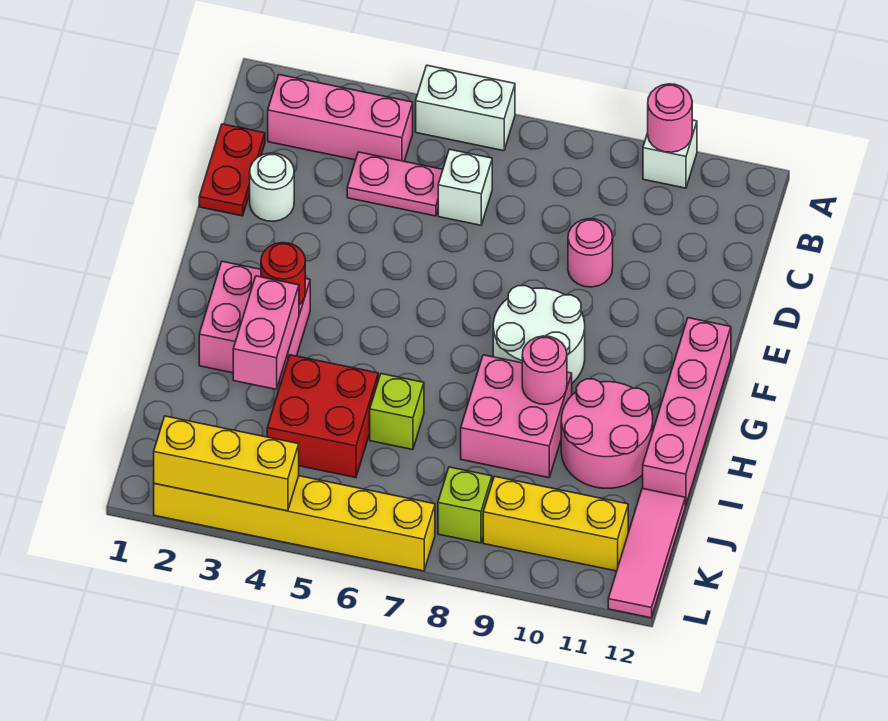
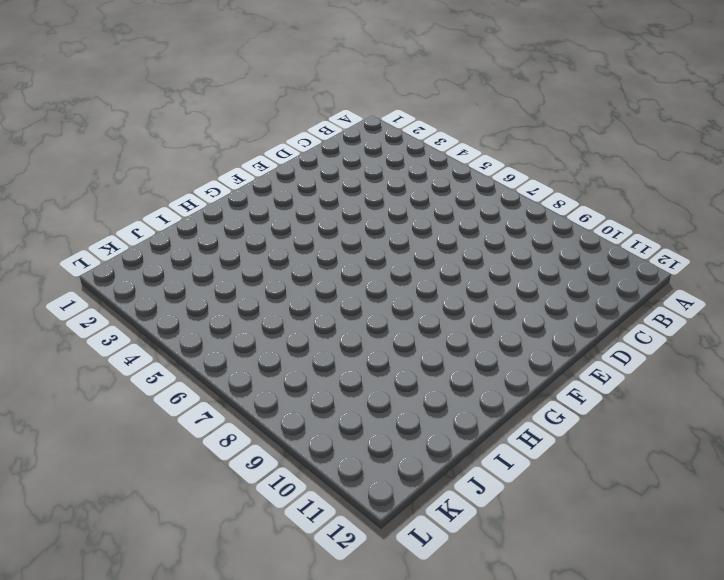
none -> white brick A5:A6 level 1
none -> white brick A10 level 1
none -> pink brick B2:B4 level 1

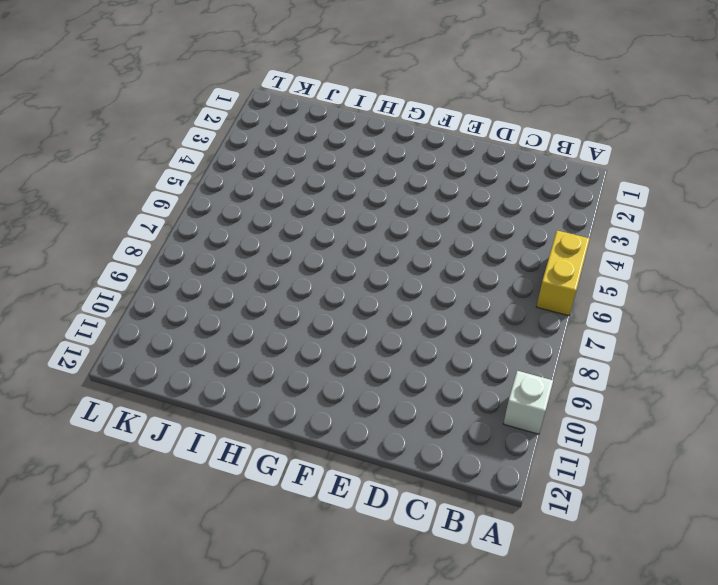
yellow brick A5:A6 level 1 -> white brick A5:A6 level 1
none -> pink brick B2:B4 level 1
none -> red plate C1:D1 level 1
none -> pink plate C4:C5 level 1

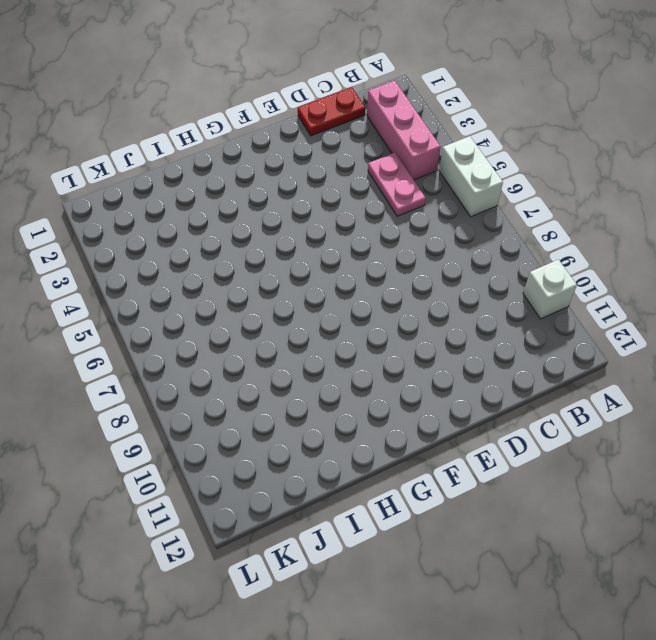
none -> white brick C6 level 1
none -> white round brick D2 level 1
none -> pink round brick D9 level 1

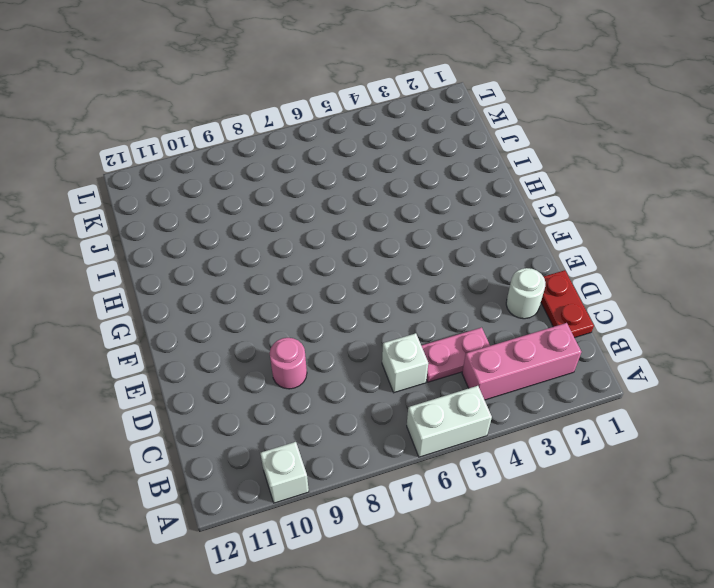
none -> white round brick F8:G9 level 1
none -> pink brick F12:I12 level 1
none -> pink brick G2:H3 level 1

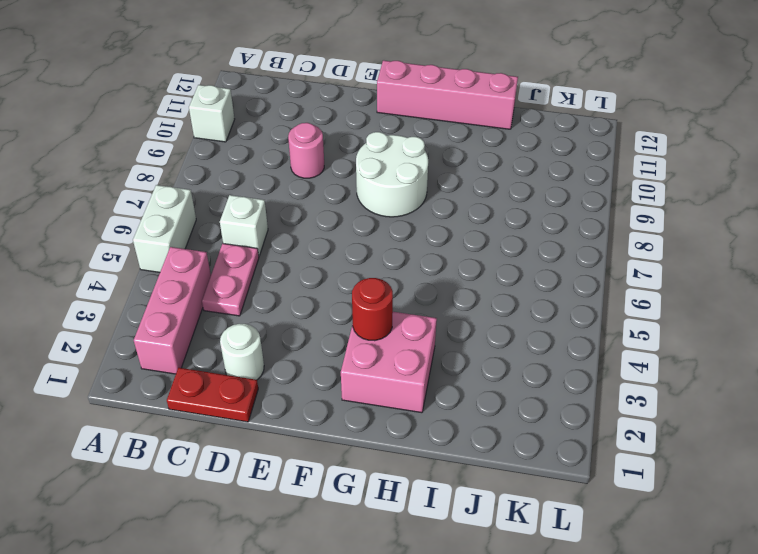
none -> pink brick H8:I9 level 1
none -> pink round brick H10:I11 level 1
none -> red brick I4:J5 level 1

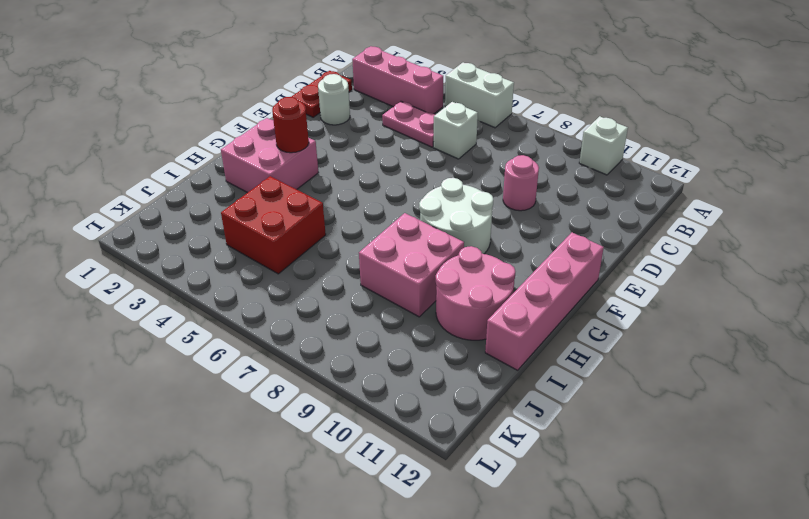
none -> lime brick I6 level 1
none -> pink tile J12:L12 level 1
none -> lime brick K8 level 1

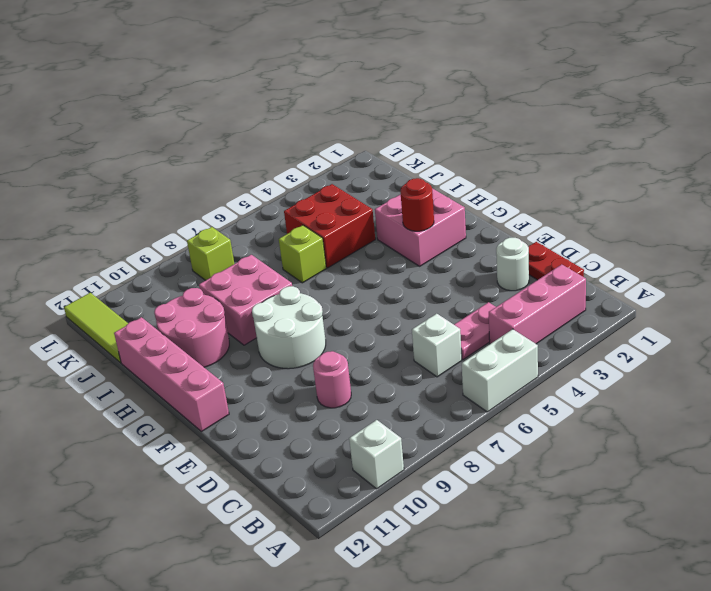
lime tile J12:L12 level 1 -> pink tile J12:L12 level 1
none -> yellow brick K9:K11 level 1
none -> yellow brick L2:L7 level 1
none -> pink round brick A10 level 2

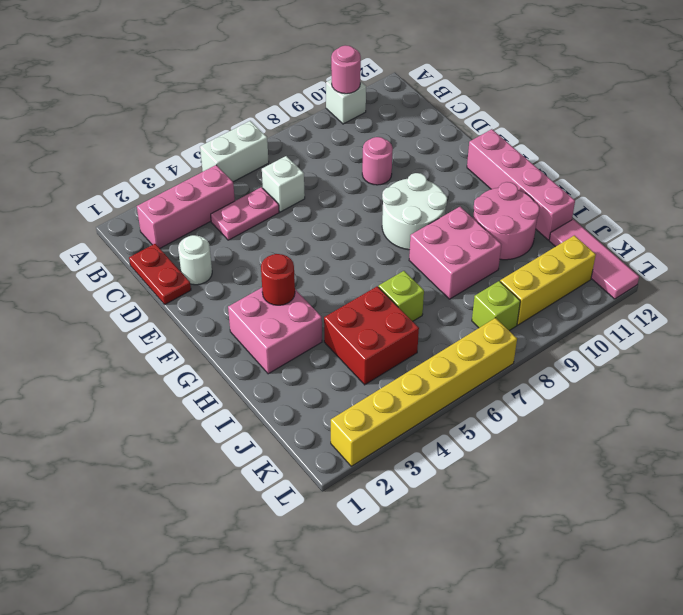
none -> pink brick H3:I3 level 2
none -> pink round brick H9 level 2
none -> yellow brick L2:L4 level 2

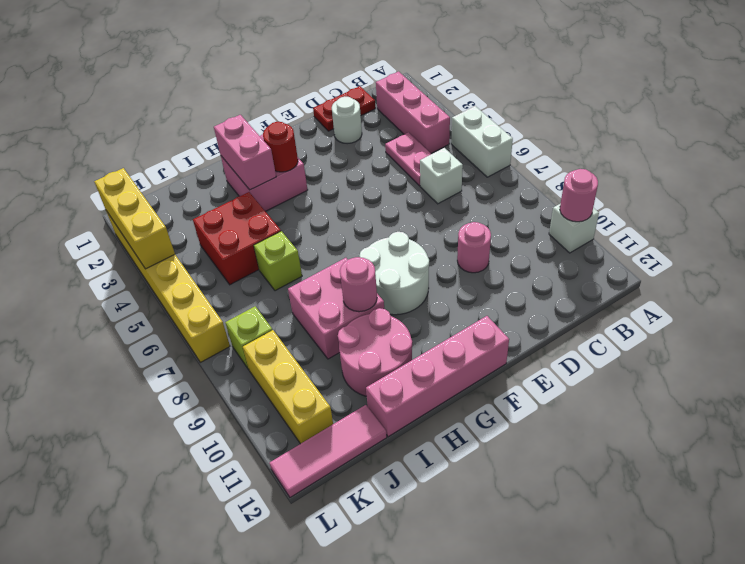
pink brick H2:H3 level 2 -> pink brick H3:I3 level 2

